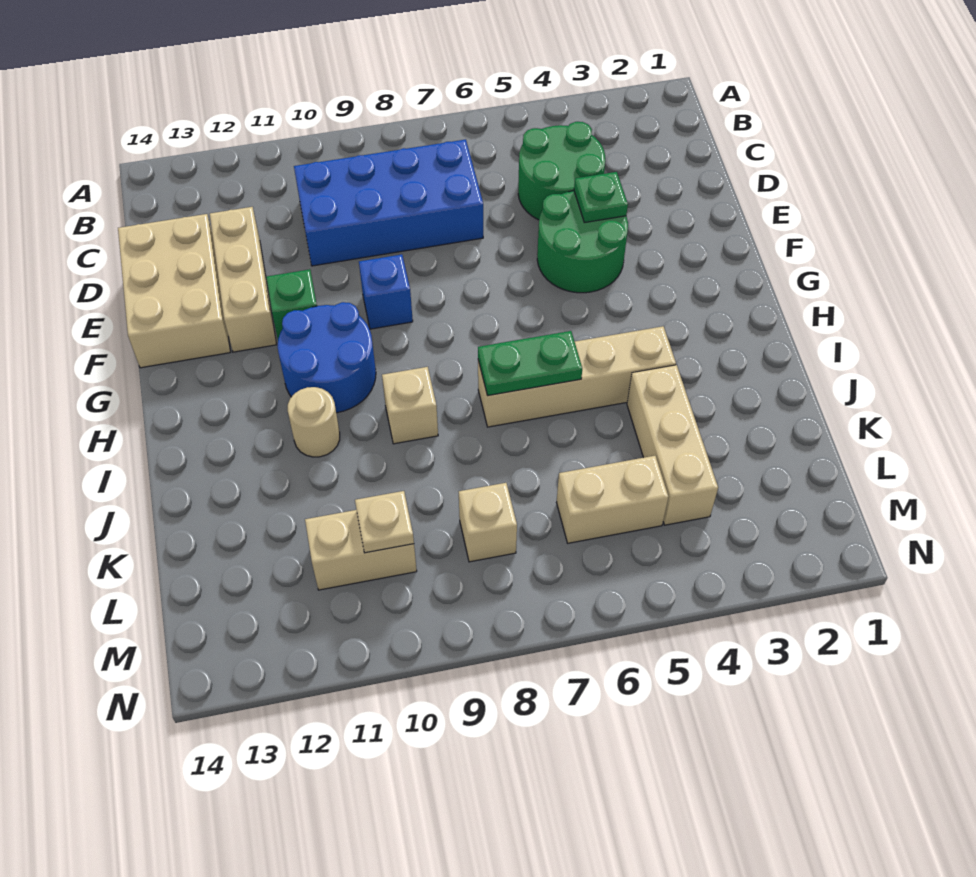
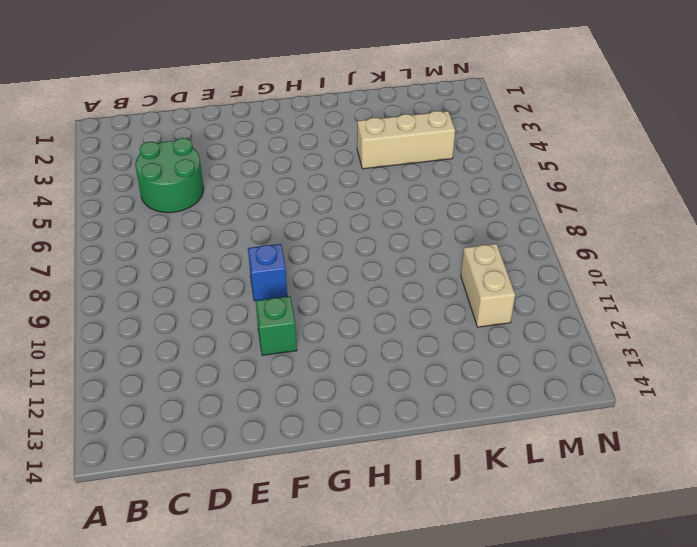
none -> blue brick C7:D10 level 1
none -> tan brick D12:F12 level 1
none -> tan brick D13:F14 level 1

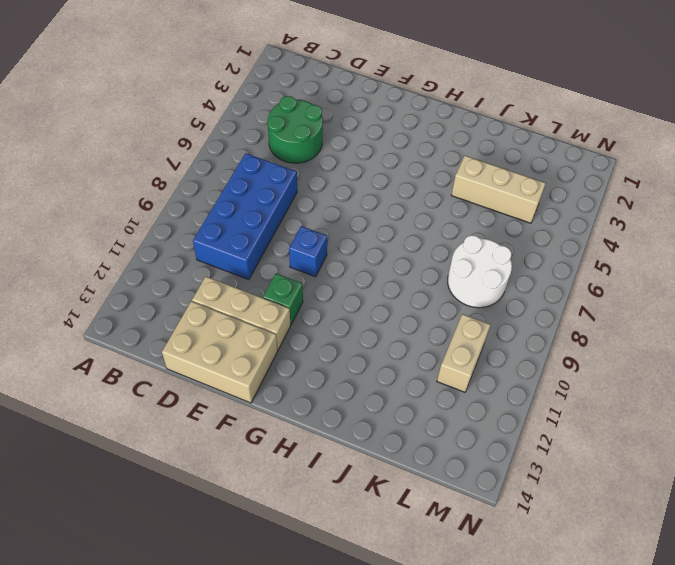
white round brick K7:L8 level 1 -> tan brick L8 level 1
none -> green round brick E4:F5 level 1
none -> blue round brick G10:H11 level 1
none -> tan brick I4:I7 level 1

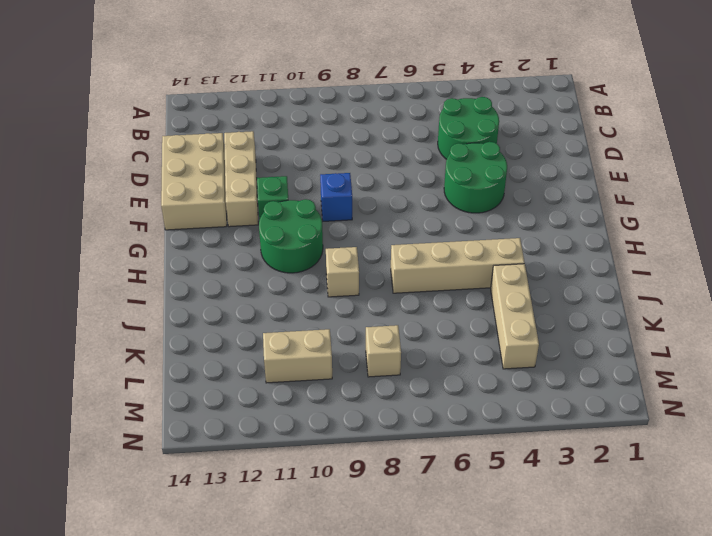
green round brick G10:H11 level 1 -> blue round brick G10:H11 level 1
none -> blue brick C7:D10 level 1
none -> tan round brick I11 level 1
none -> tan brick L5:L6 level 1

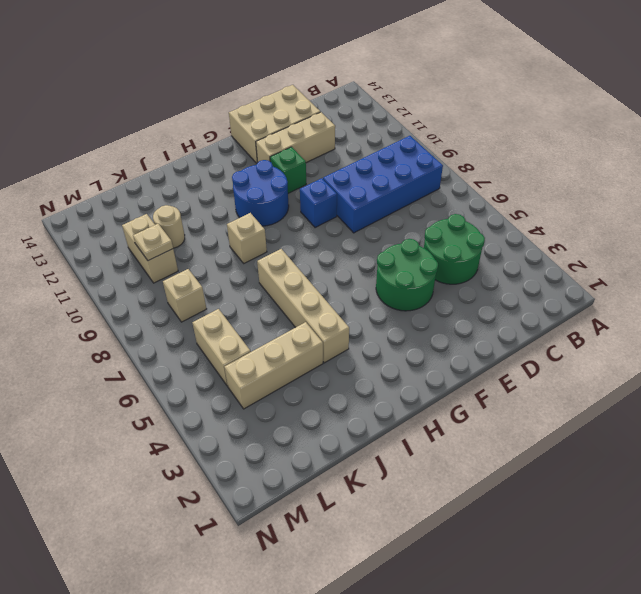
blue brick B8:E9 level 1 -> blue brick C7:D10 level 1
tan round brick K11 level 1 -> tan round brick I11 level 1
none -> green plate E4 level 2
none -> green plate I6:I7 level 2

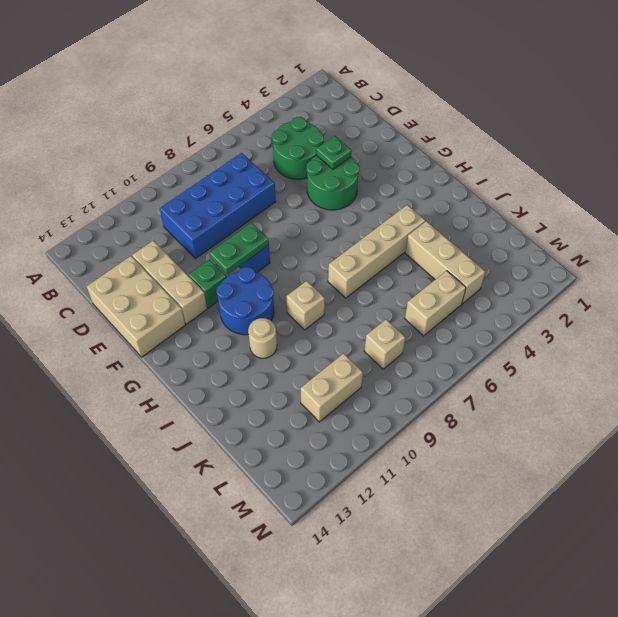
green plate F9:F10 level 2 -> green plate I6:I7 level 2
none -> tan plate L10 level 2

